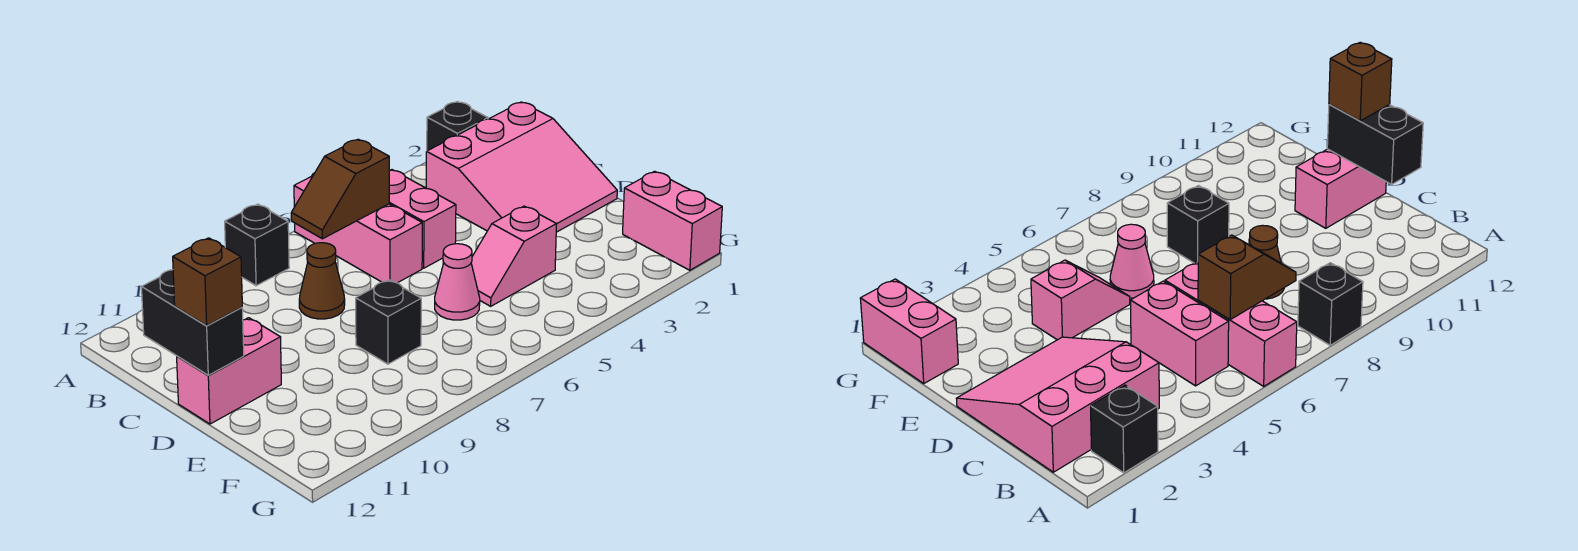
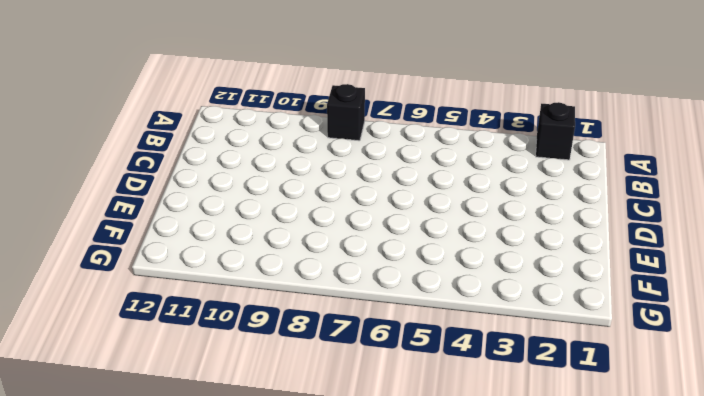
none -> pink brick A6:C6 level 1
none -> pink slope B1:D3 level 1 top B
none -> pink brick B5:C5 level 1

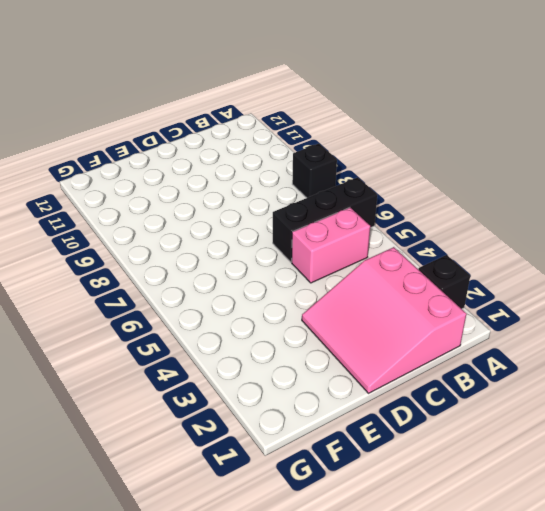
black brick A6:C6 level 1 -> pink brick A6:C6 level 1
none -> brown cone C8 level 1
none -> pink brick D11:D12 level 1
none -> pink slope E4:E5 level 1 top 4

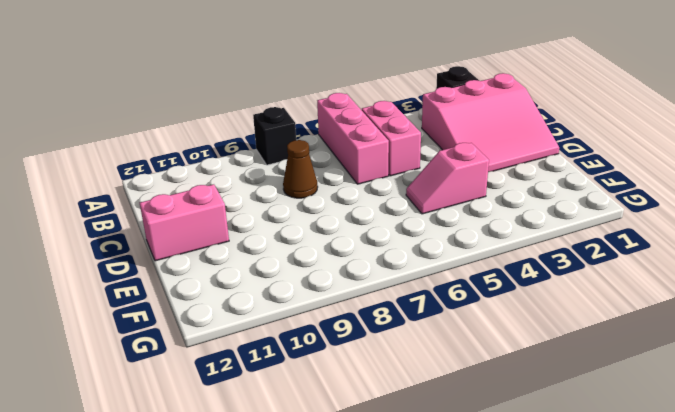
none -> pink cone E6 level 1
none -> black brick E8 level 1
none -> pink brick F1:G1 level 1

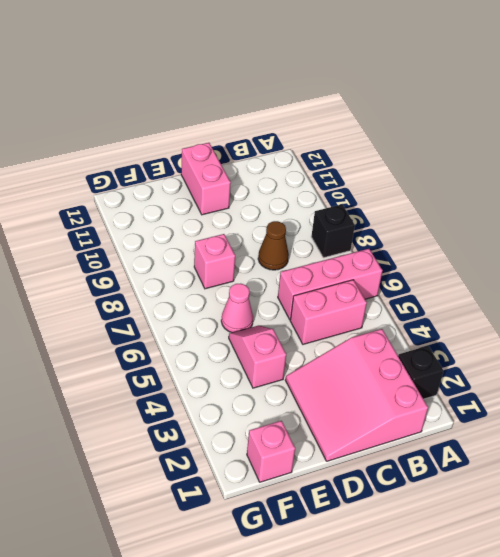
pink brick E8 level 1 -> black brick E8 level 1
pink brick F1 level 1 -> pink brick F1:G1 level 1
none -> brown slope B6:B7 level 2 top 6
none -> black brick C12:D12 level 2
none -> brown brick D12 level 3

